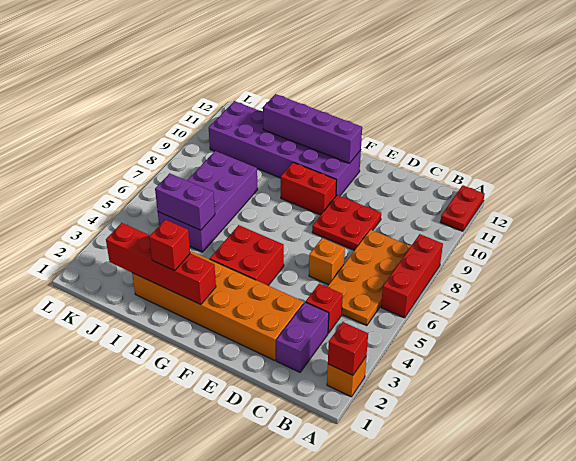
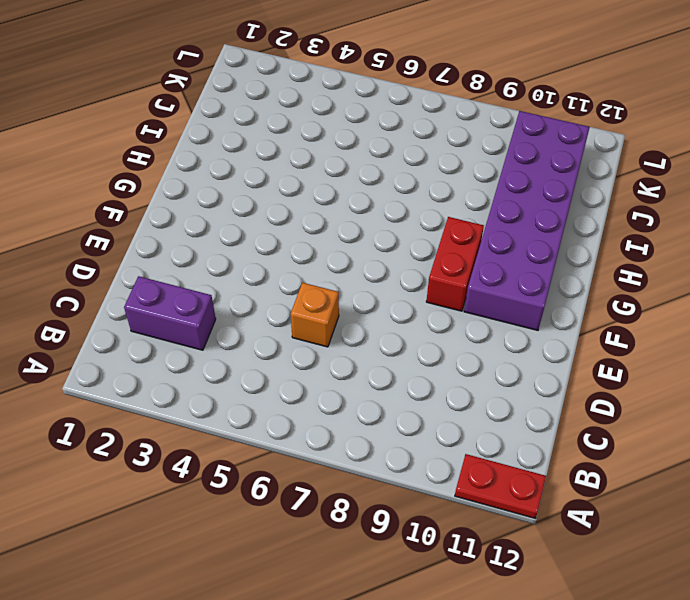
none -> orange brick A2 level 1
none -> red brick A6:A8 level 1
none -> orange plate B5:C8 level 1

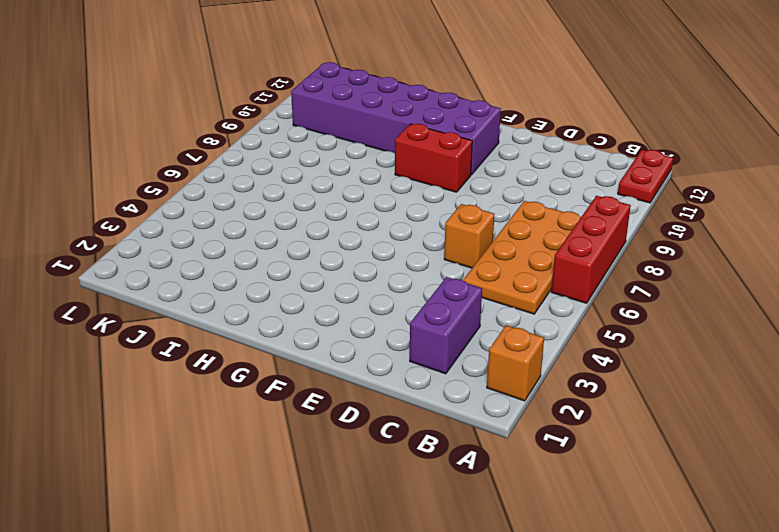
none -> red brick C4 level 1
none -> orange brick D2:I3 level 1
none -> red plate D8:E9 level 1

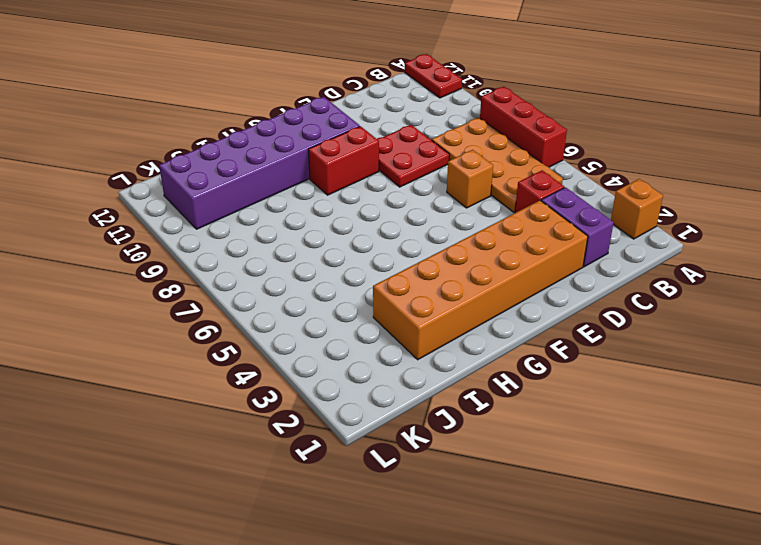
none -> red brick F4:G5 level 1
none -> purple brick I5:J8 level 1
none -> red brick A2 level 2

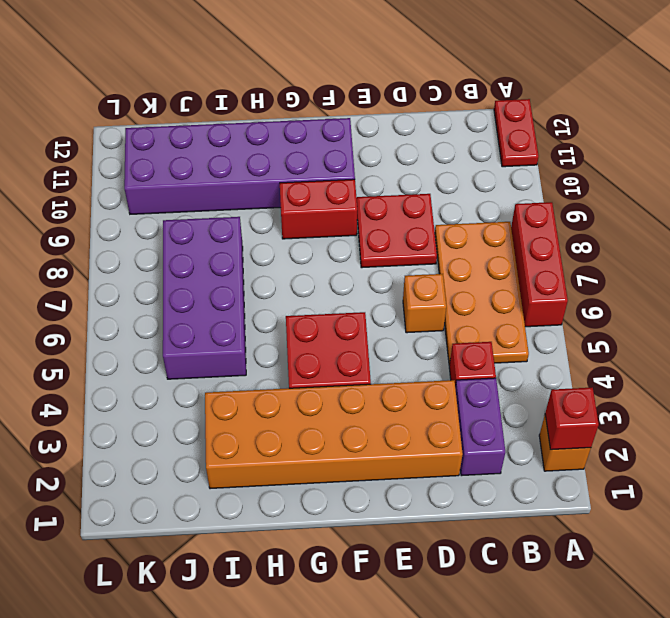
none -> purple brick F11:I11 level 2
none -> red brick G2:J2 level 2
none -> purple brick I5:J5 level 2

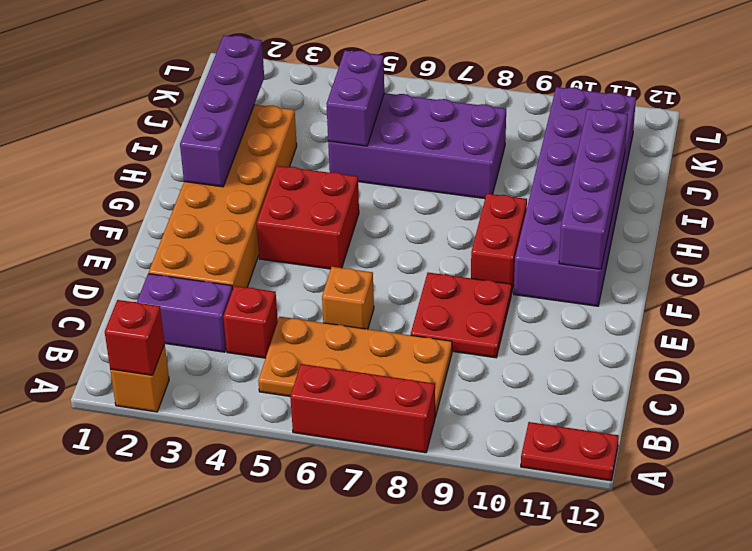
purple brick G2:J2 level 2 -> red brick G2:J2 level 2
none -> red brick H2 level 3

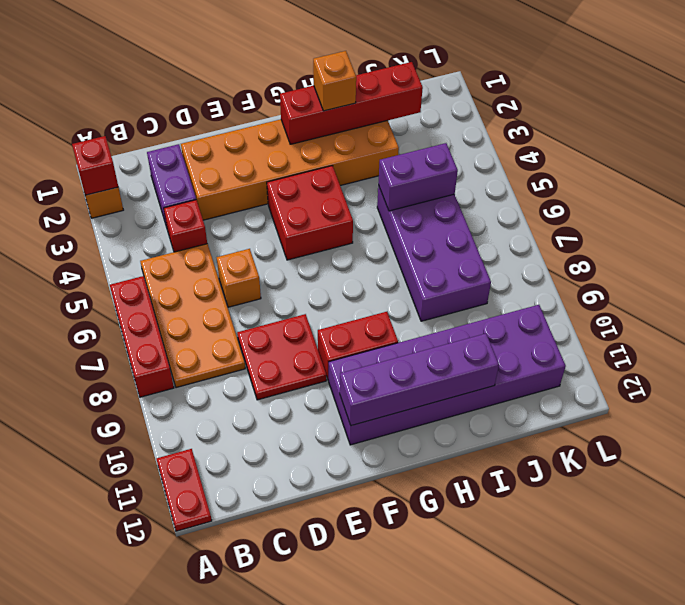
orange brick H2 level 3 -> red brick H2 level 3

